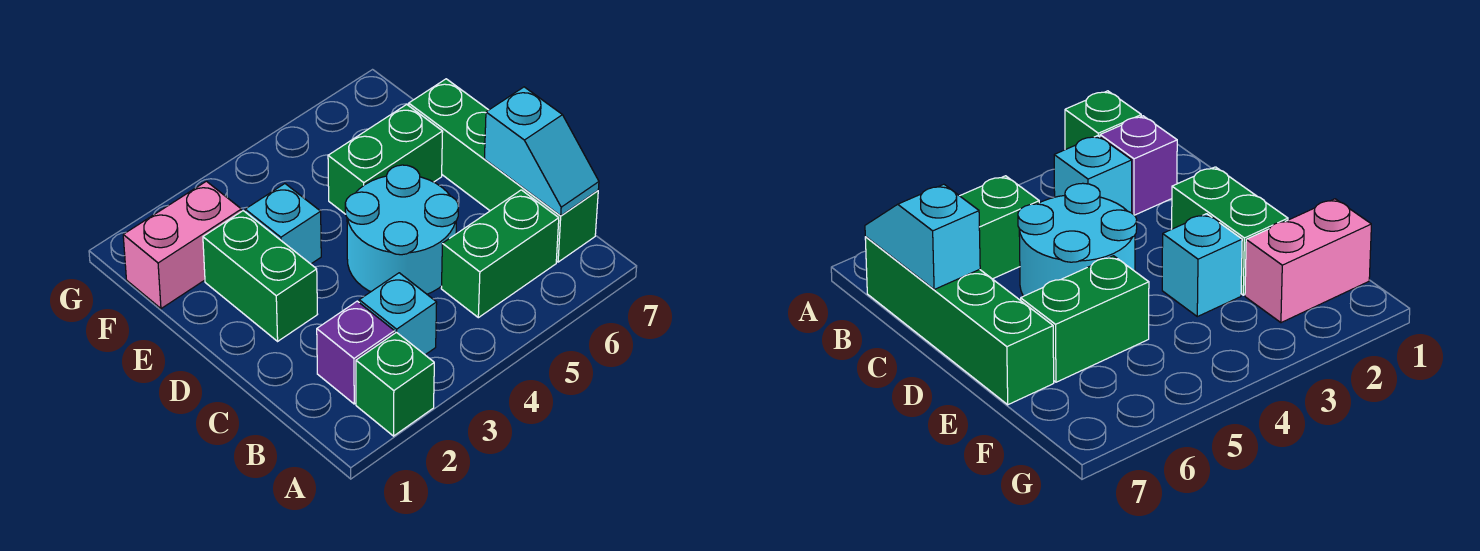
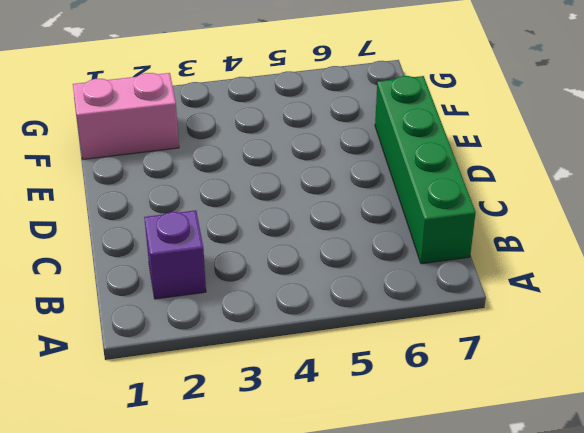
none -> green brick A2 level 1
none -> cyan brick B3 level 1

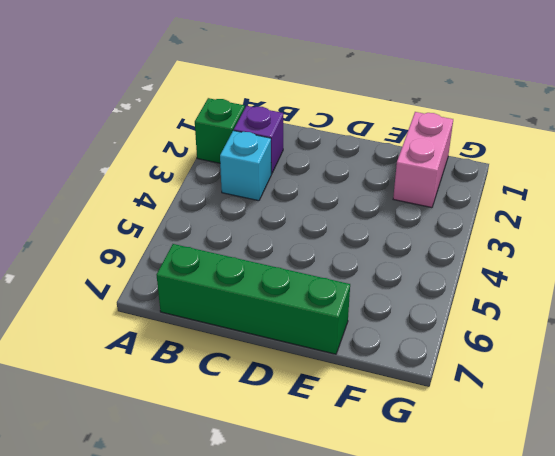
none -> green brick B5:B6 level 1
none -> cyan round brick C4:D5 level 1

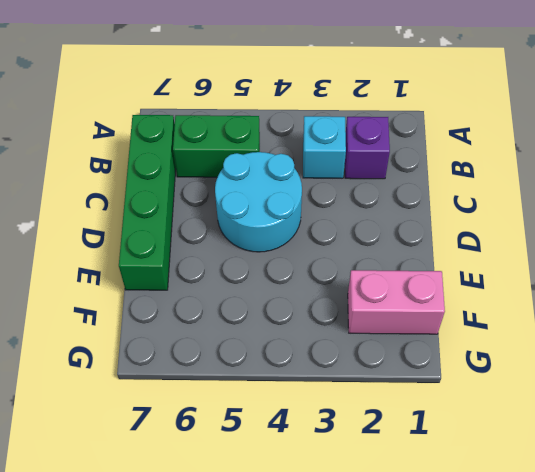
none -> green brick A2 level 1
none -> green brick D2:E2 level 1

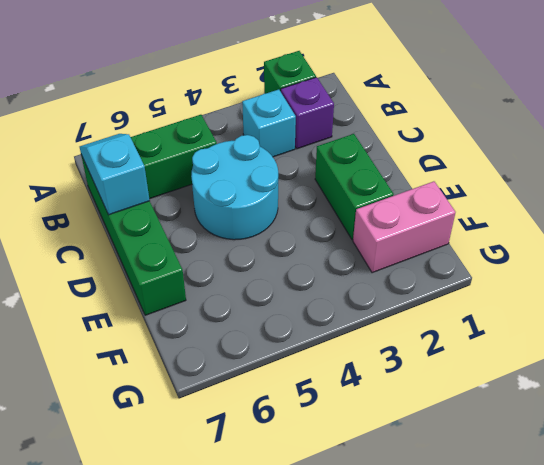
none -> cyan brick E3 level 1
none -> green brick E5:E6 level 1

